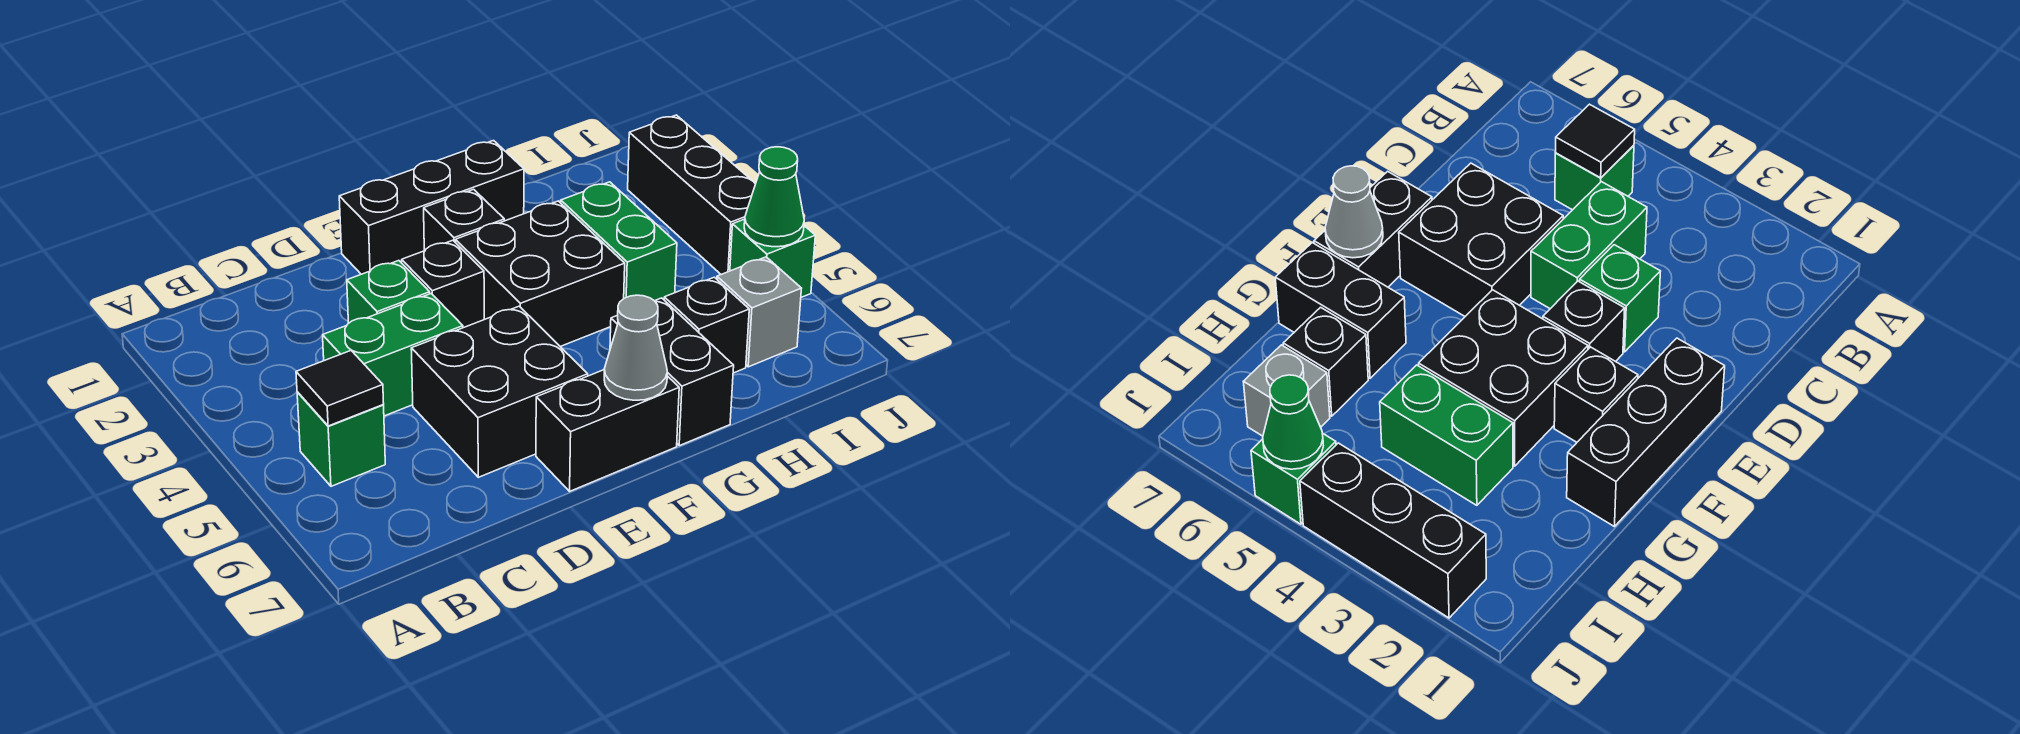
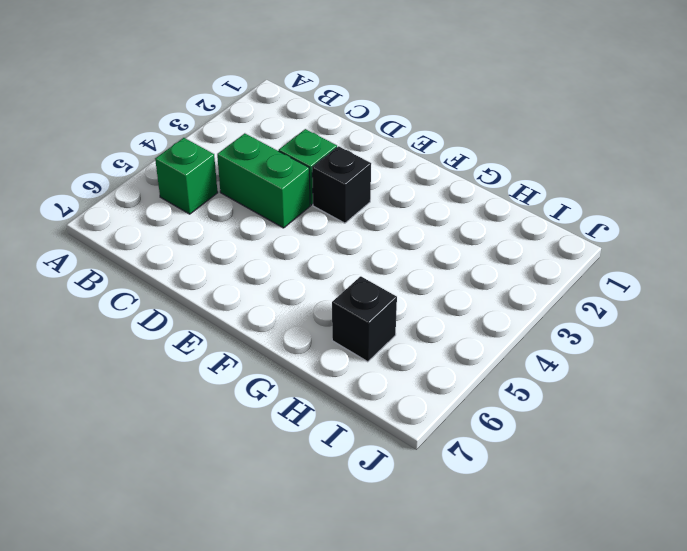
none -> black brick D5:E6 level 1
none -> black brick E1:G1 level 1
none -> black brick E7:F7 level 1

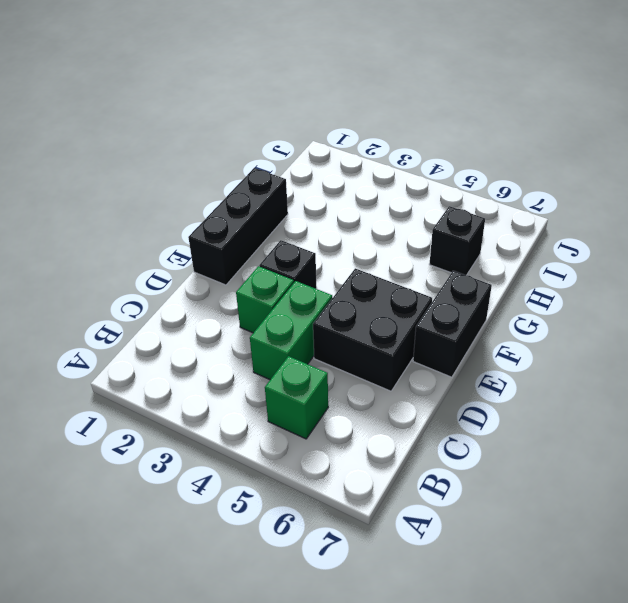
none -> black brick F2 level 1
none -> black brick F3:G4 level 1
none -> black brick G6:G7 level 1

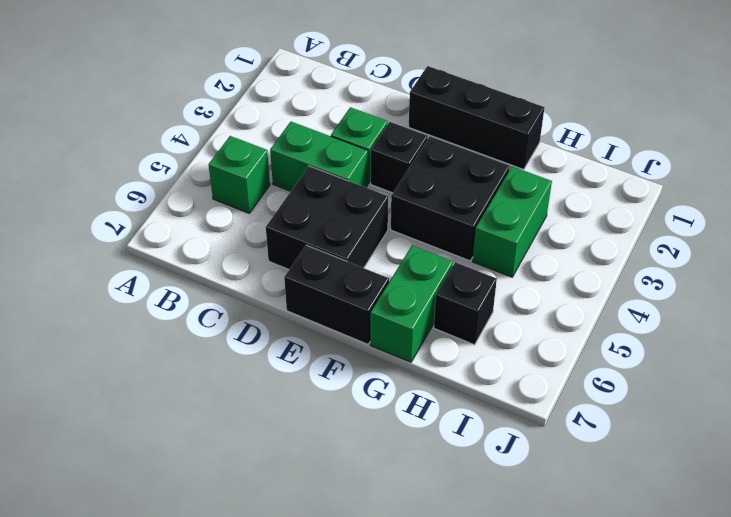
green brick G6:G7 level 1 -> black brick G6:G7 level 1
none -> black brick F2 level 1
none -> grey brick I6 level 1
none -> black brick J2:J4 level 1

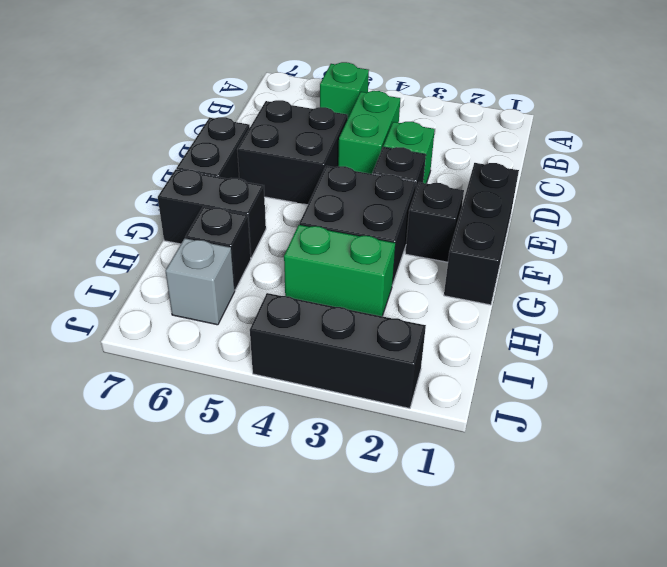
none -> green brick J5 level 1
none -> black tile B5 level 2
none -> grey cone F7 level 2

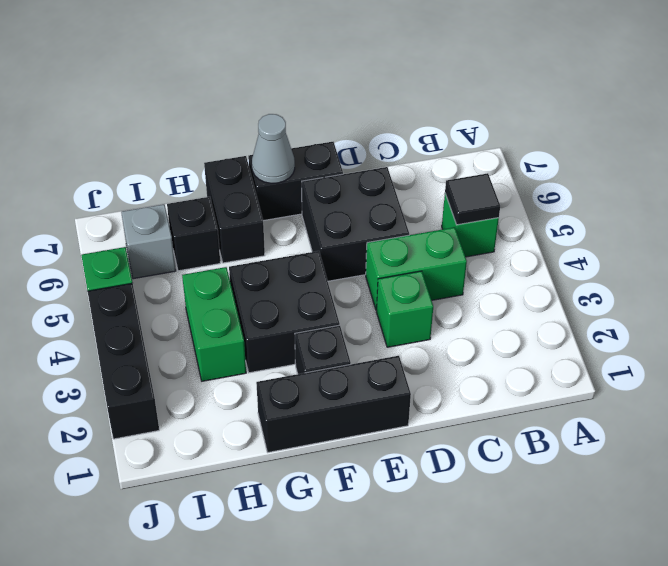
none -> black brick E3 level 1
none -> green cone J5 level 2

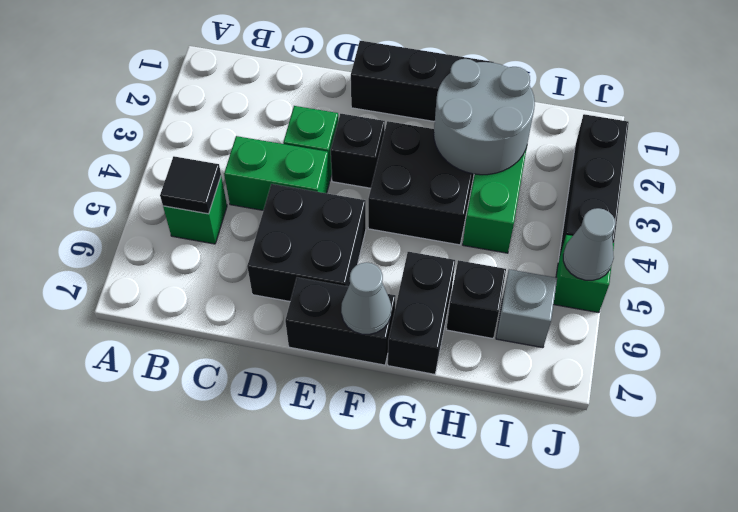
grey round brick G2:H3 level 2 -> none
grey cone J5 level 2 -> green cone J5 level 2
none -> black brick F2 level 1

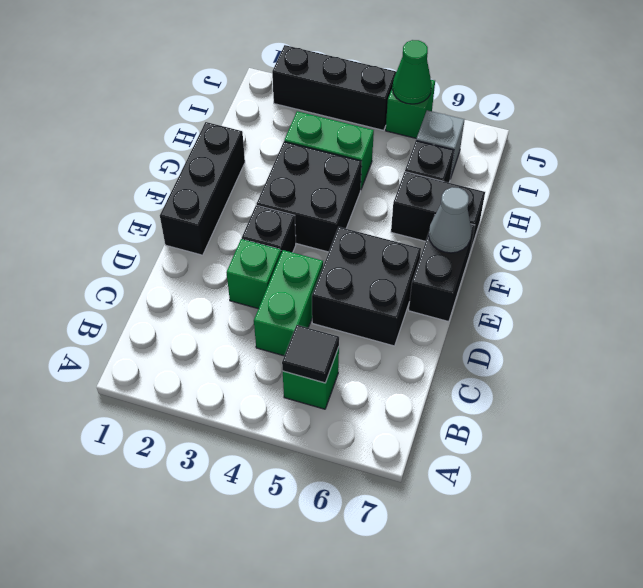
none -> black brick F2 level 1

